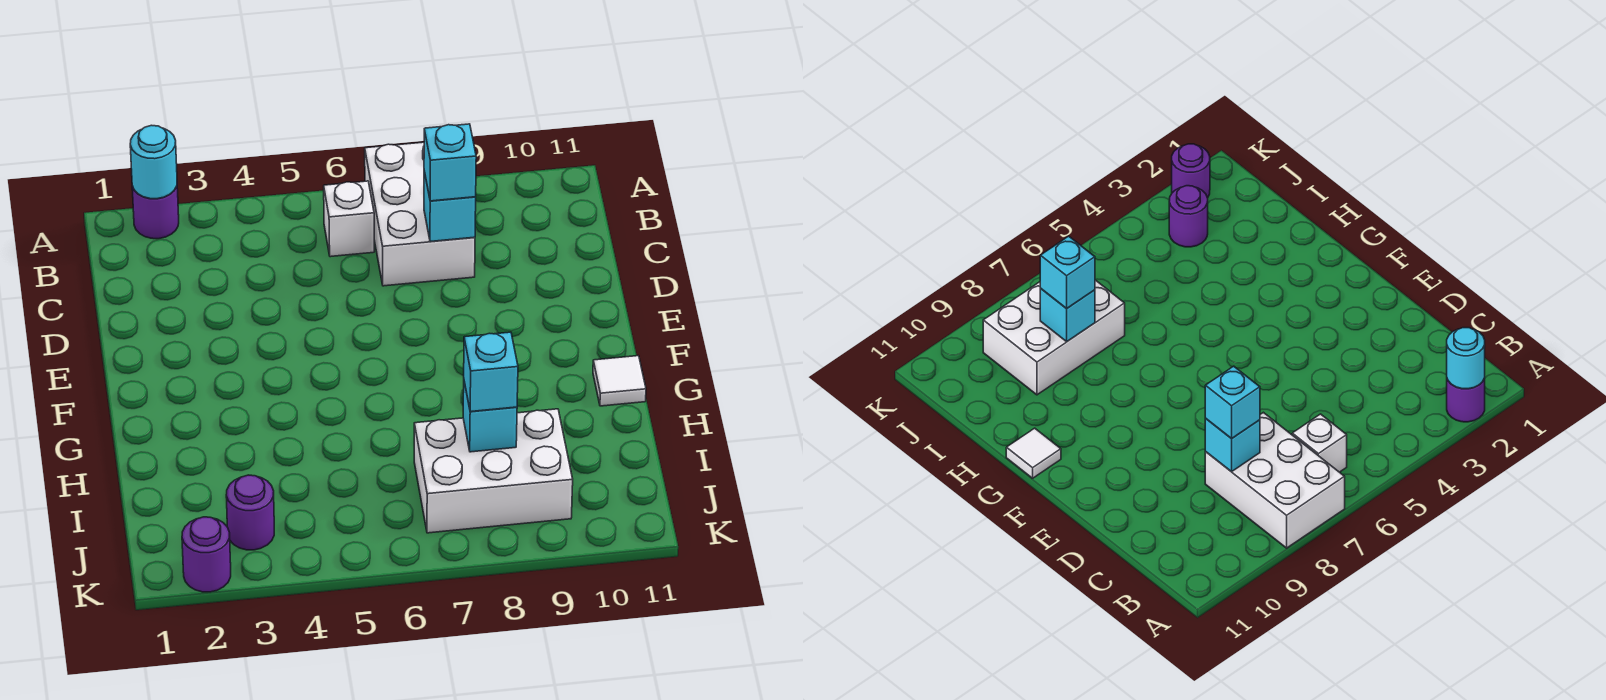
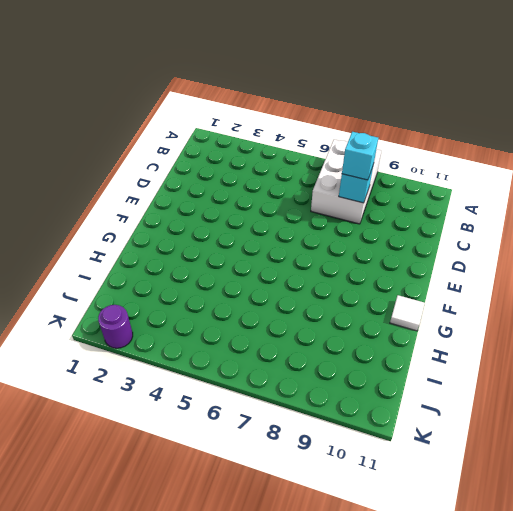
none -> purple round brick A2 level 1
none -> white brick B6 level 1
none -> white brick I7:J9 level 1

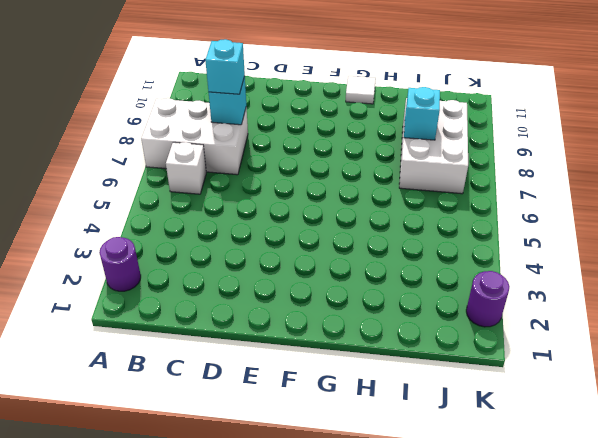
none -> purple round brick J3 level 1
none -> cyan round brick A2 level 2
none -> cyan brick I8 level 3

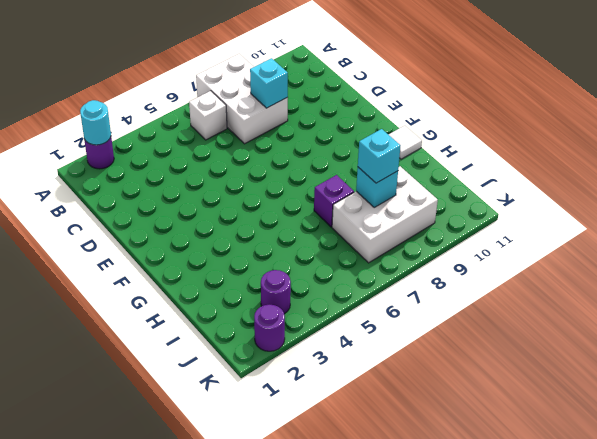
purple brick H7 level 1 -> none
none -> cyan brick C8 level 3

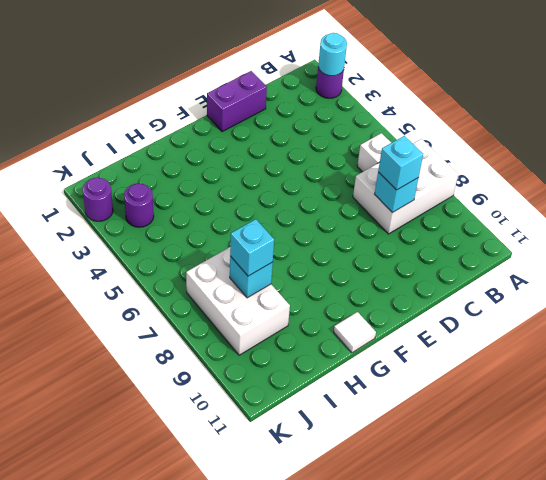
purple brick D1:E1 level 1 -> none

